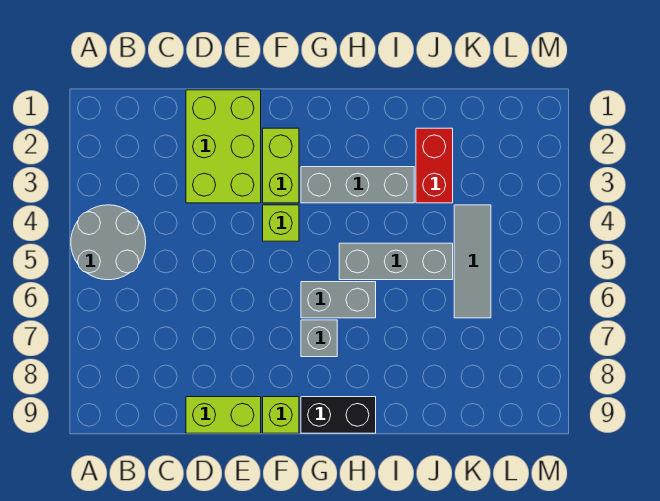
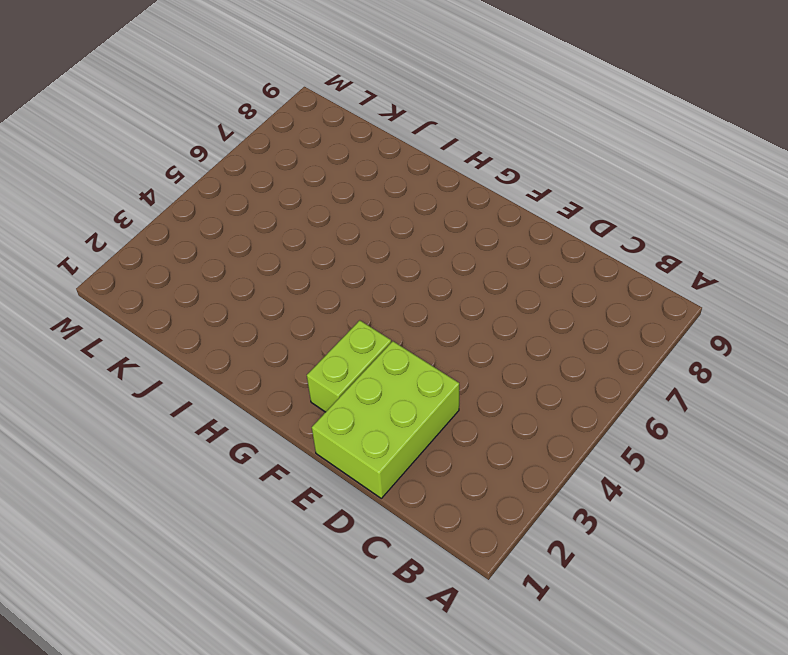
none -> grey round brick A4:B5 level 1
none -> lime brick D9:E9 level 1
none -> lime brick F4 level 1

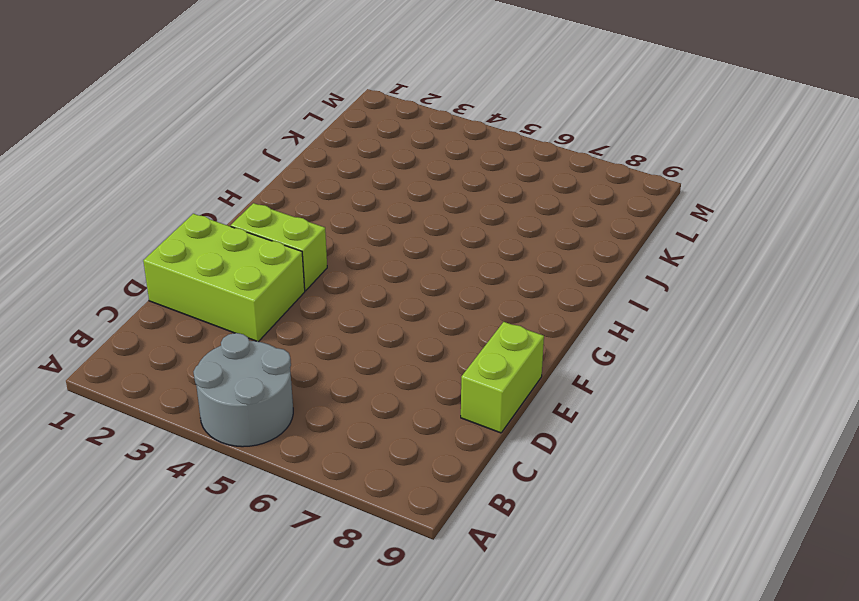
none -> lime brick F4 level 1
none -> lime brick F9 level 1
none -> grey brick G3:I3 level 1

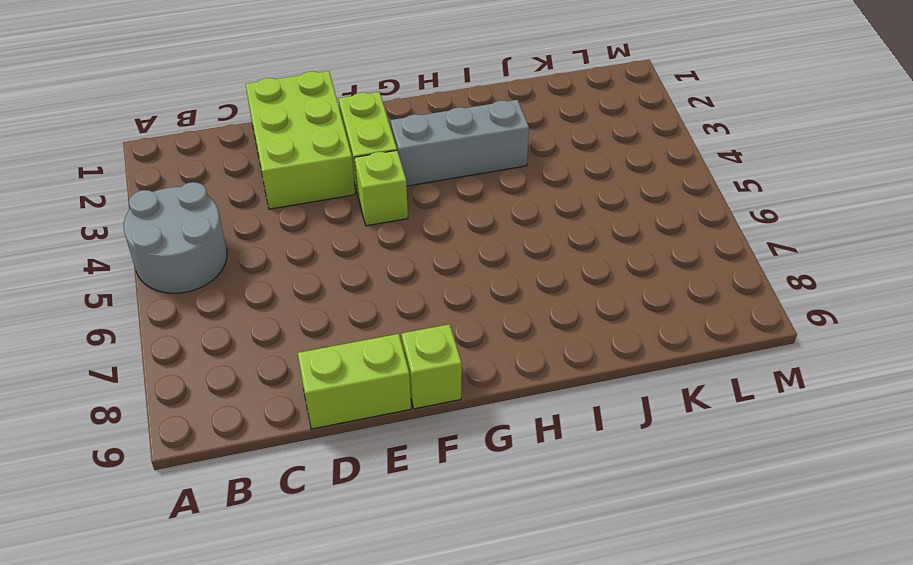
none -> grey brick G6:H6 level 1
none -> grey brick G7 level 1
none -> black brick G9:H9 level 1

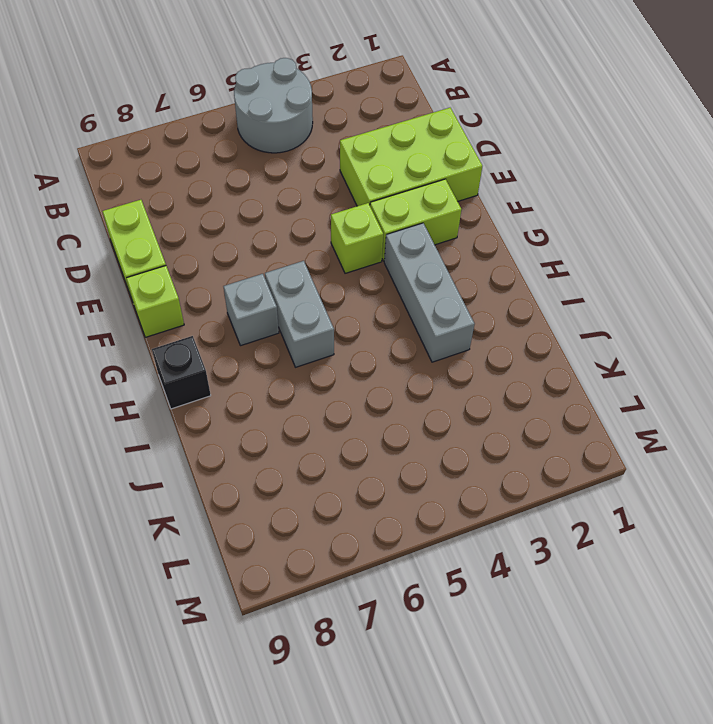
black brick H9 level 1 -> black brick G9:H9 level 1
none -> grey brick H5:J5 level 1
none -> red brick J2:J3 level 1
none -> grey tile K4:K6 level 1

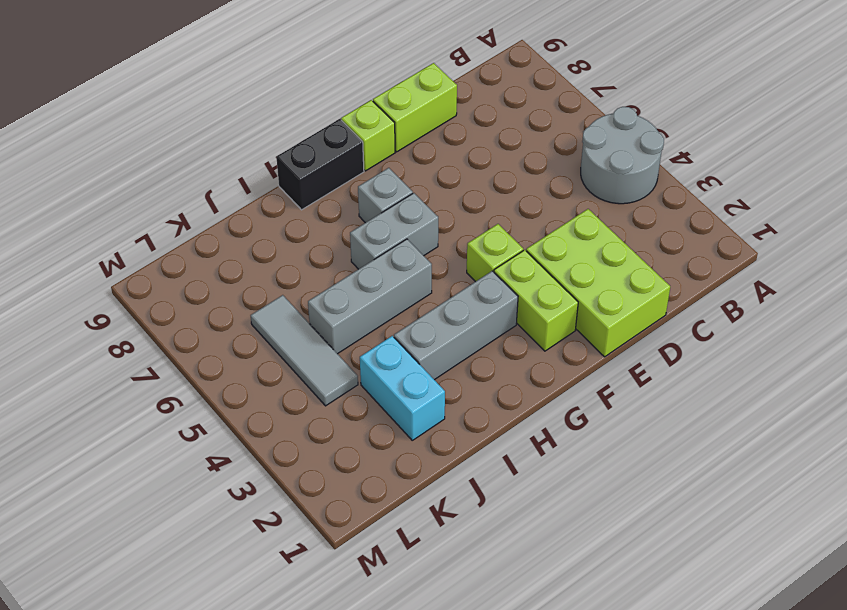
cyan brick J2:J3 level 1 -> red brick J2:J3 level 1

